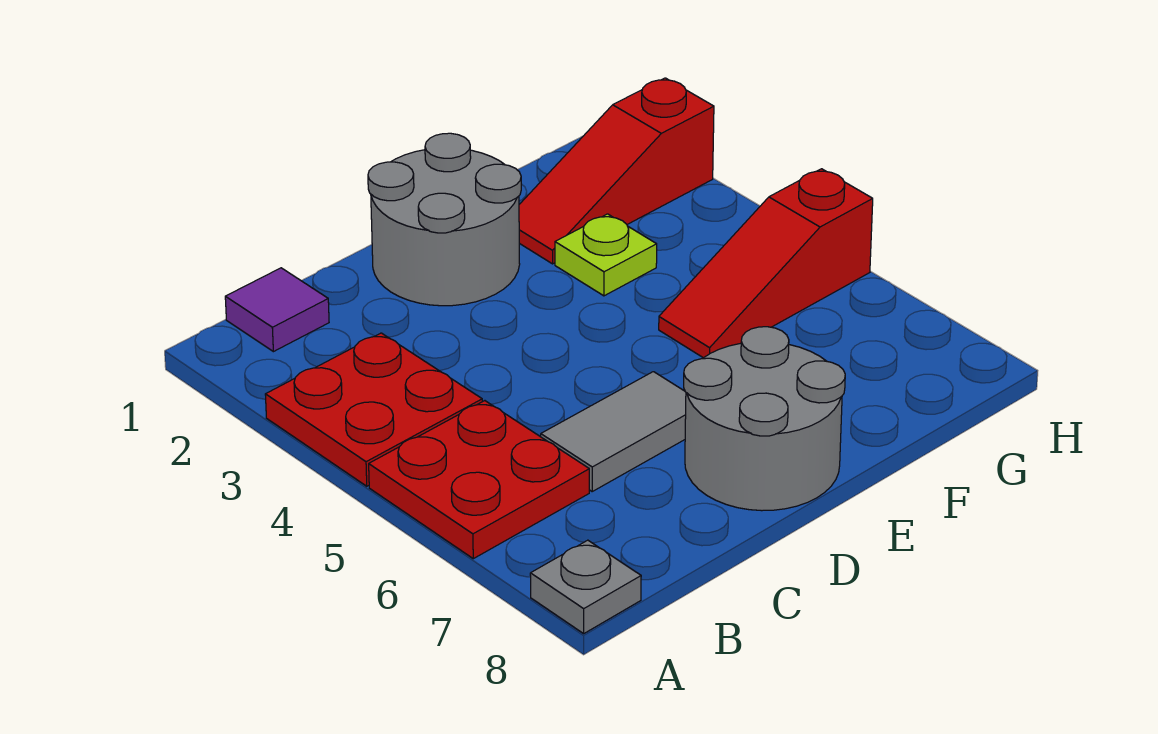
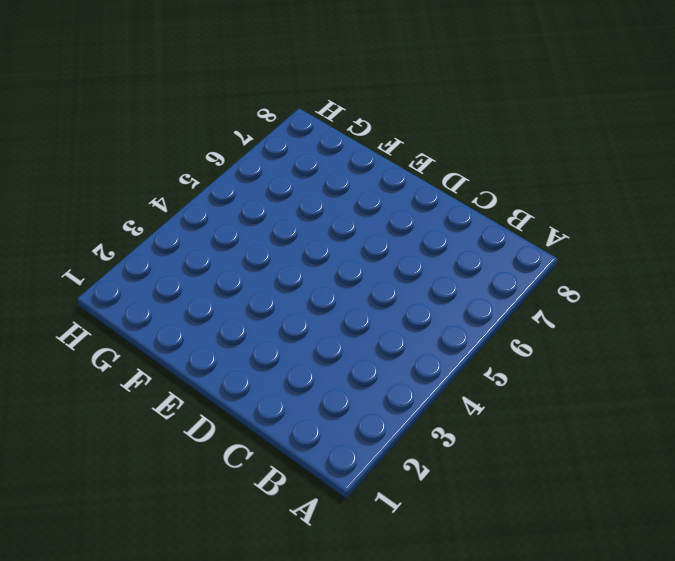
none -> red plate A3:B4 level 1
none -> red plate A5:B6 level 1

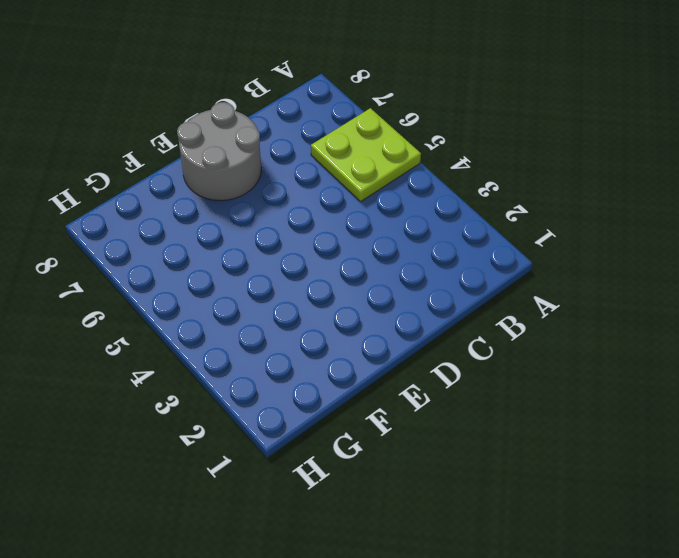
lime plate A5:B6 level 1 -> red plate A5:B6 level 1
none -> red plate A3:B4 level 1
none -> grey plate A8 level 1

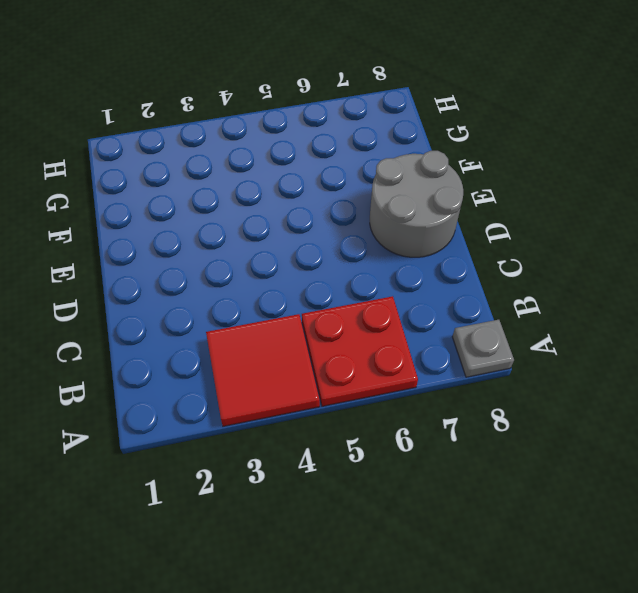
red tile A3:B4 level 1 -> red plate A3:B4 level 1
none -> purple tile B1 level 1
none -> grey tile C6:D6 level 1

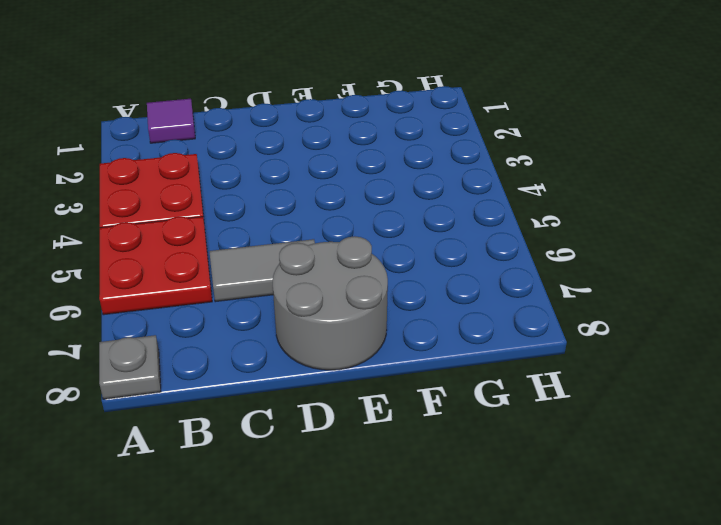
none -> grey round brick D1:E2 level 1
none -> red slope F2:H2 level 1 top H

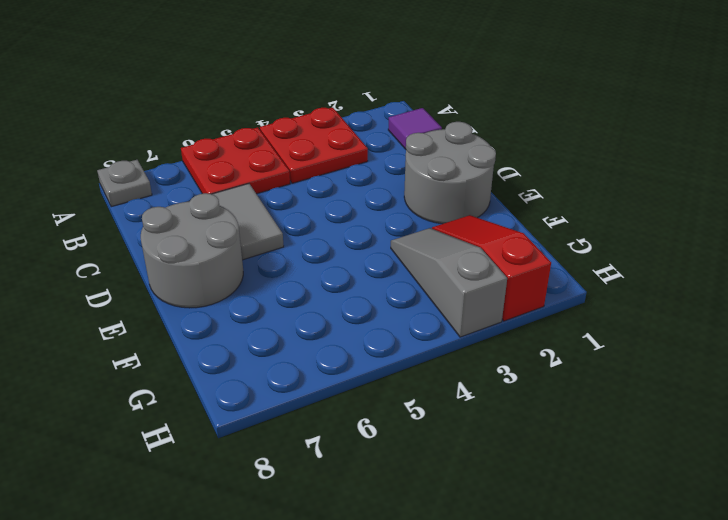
grey slope F3:H3 level 1 top H -> lime plate F3 level 1
none -> red slope F5:H5 level 1 top H

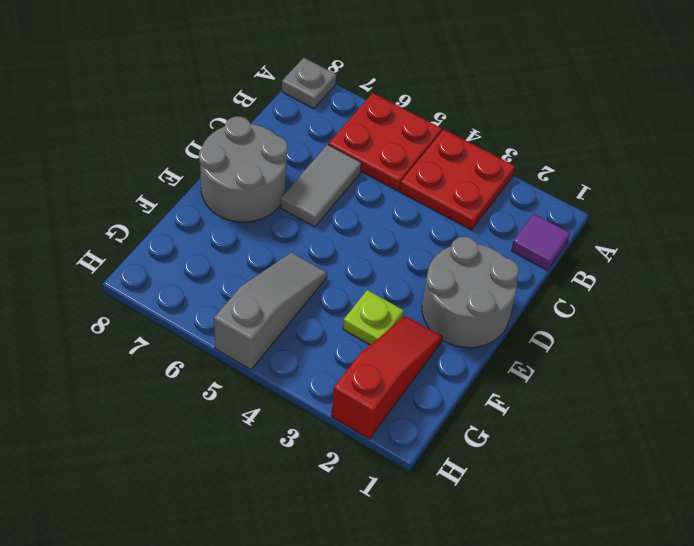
grey slope F5:H5 level 1 top H -> red slope F5:H5 level 1 top H

